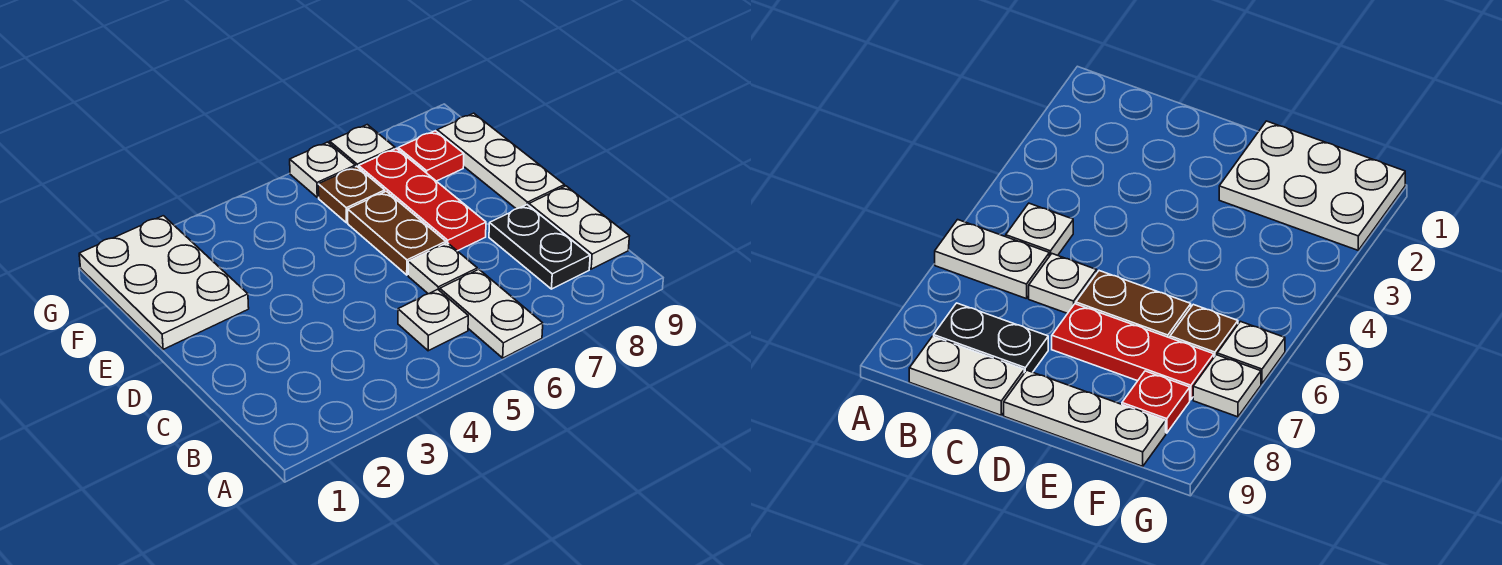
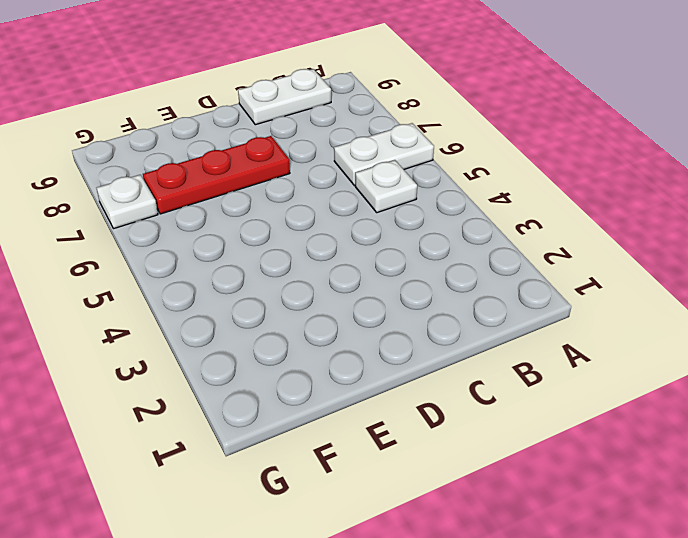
none -> black plate B8:C8 level 1
none -> white plate C6 level 1
none -> brown plate D6:E6 level 1

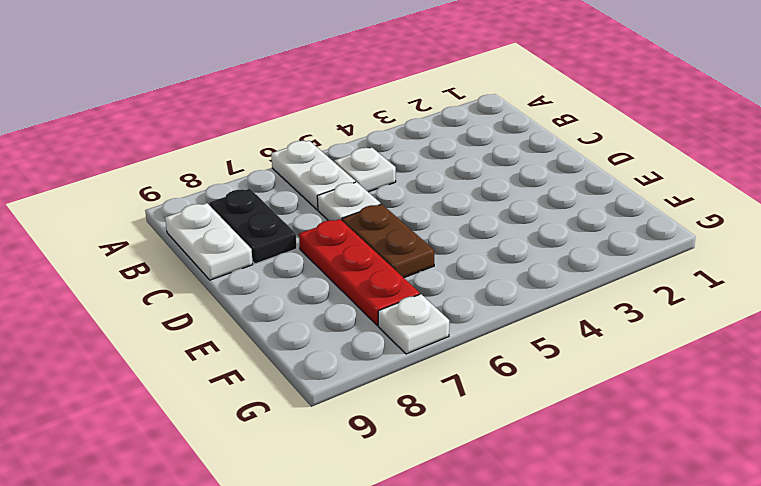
none -> white plate D9:F9 level 1
none -> white plate E1:G2 level 1
none -> brown plate F6 level 1

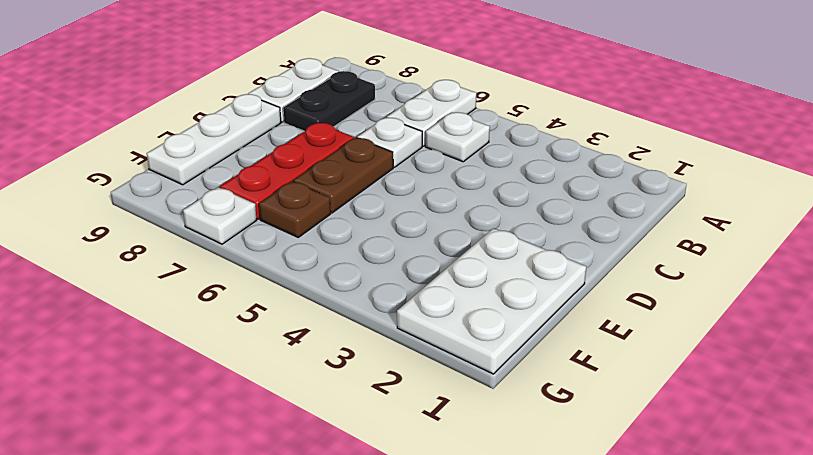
none -> red plate F8 level 1
none -> white plate G6 level 1

